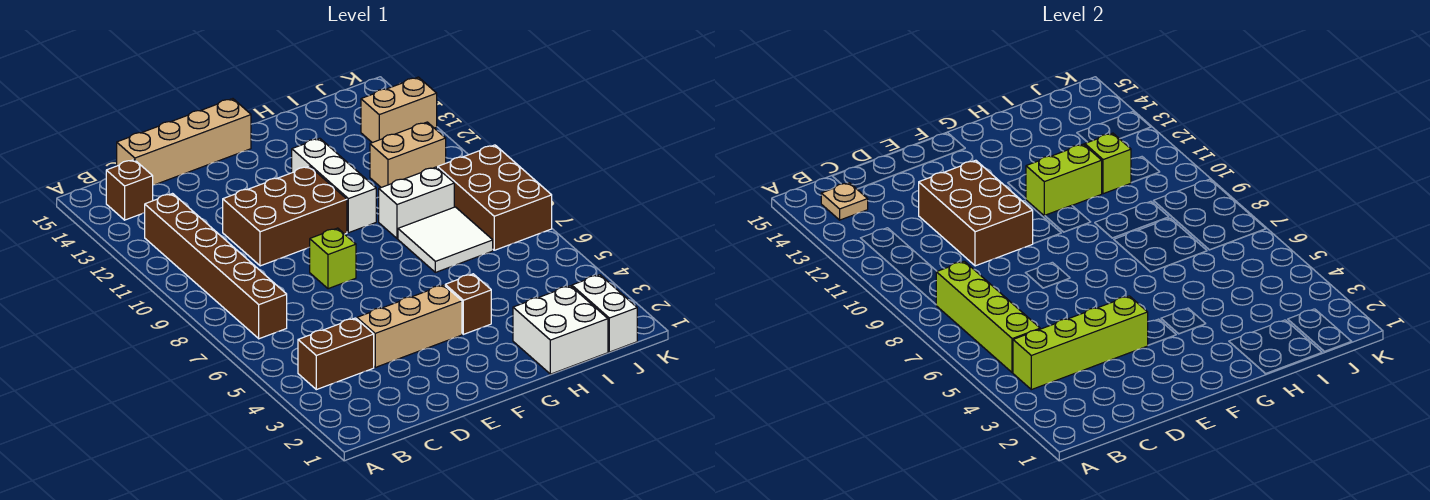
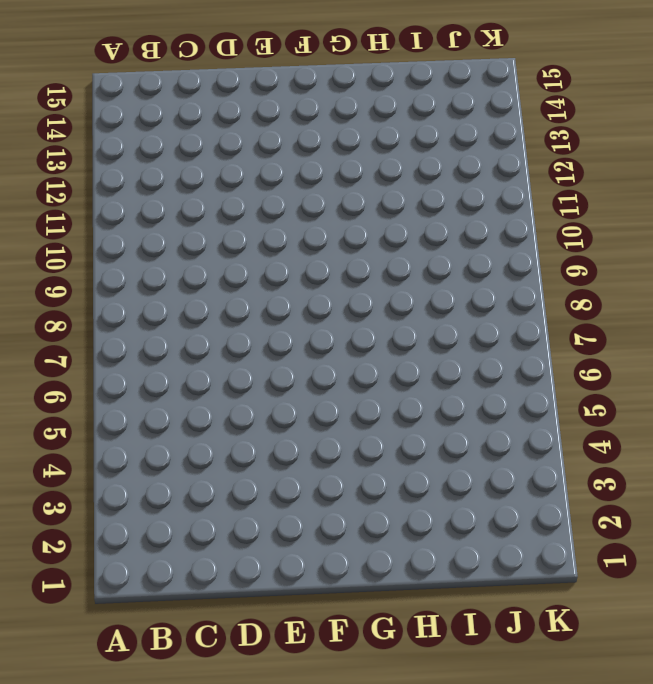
none -> brown brick B4:C4 level 1
none -> brown brick B7:B12 level 1
none -> brown brick B14 level 1

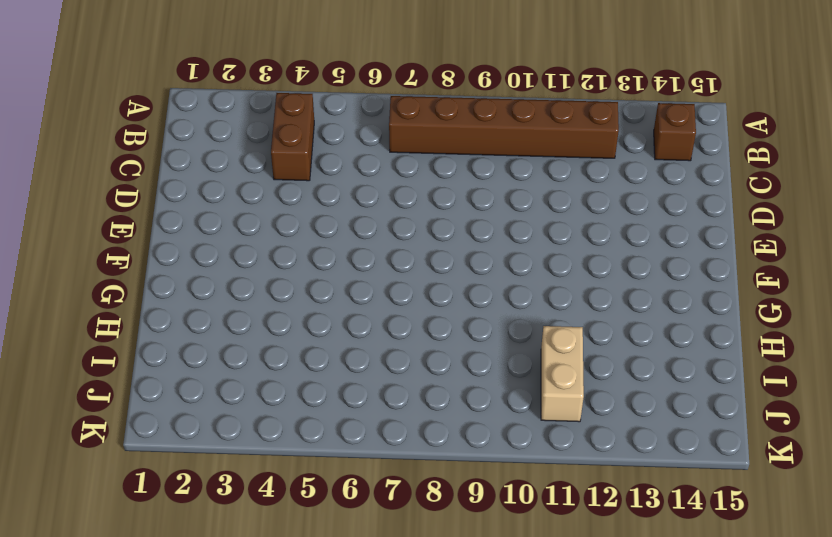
none -> tan brick C15:F15 level 1
none -> tan brick D4:F4 level 1
none -> brown brick D10:F11 level 1

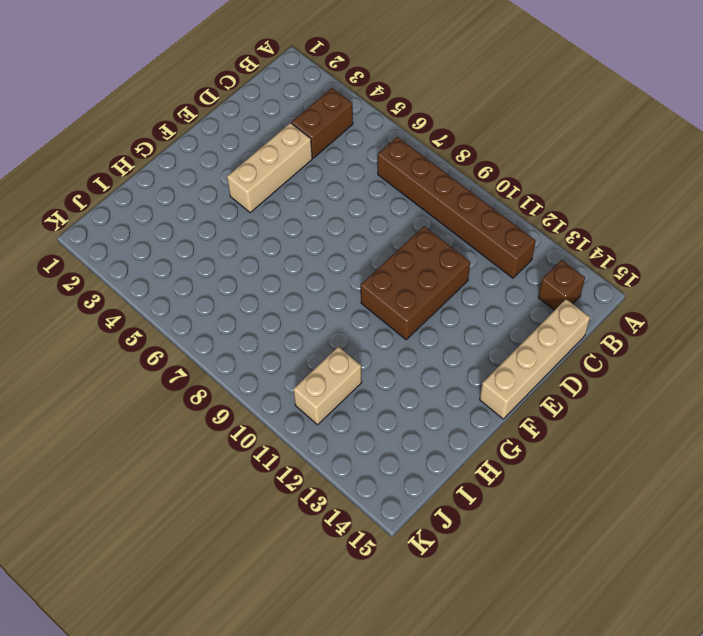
none -> lime brick E8 level 1
none -> brown brick G4 level 1
none -> white brick G10:G12 level 1

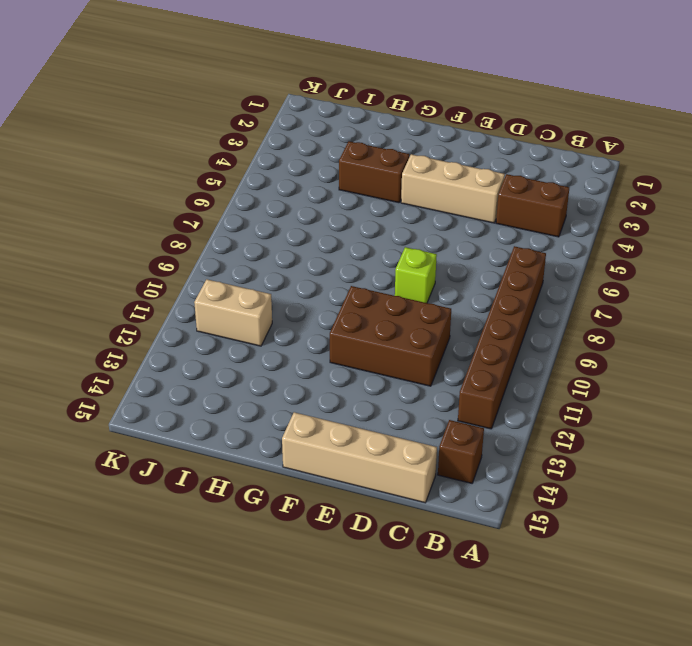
brown brick G4:H4 level 1 -> brown brick G4 level 1
none -> white brick G10:G12 level 1
none -> white brick H1:I2 level 1
none -> white tile H7:I8 level 1

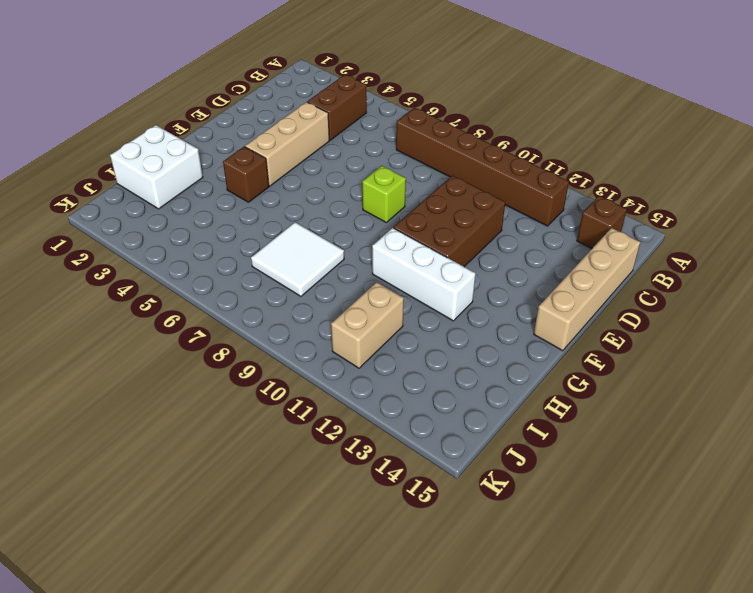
none -> white brick H9:I9 level 1
none -> white brick J1:J2 level 1
none -> brown brick J7:K9 level 1

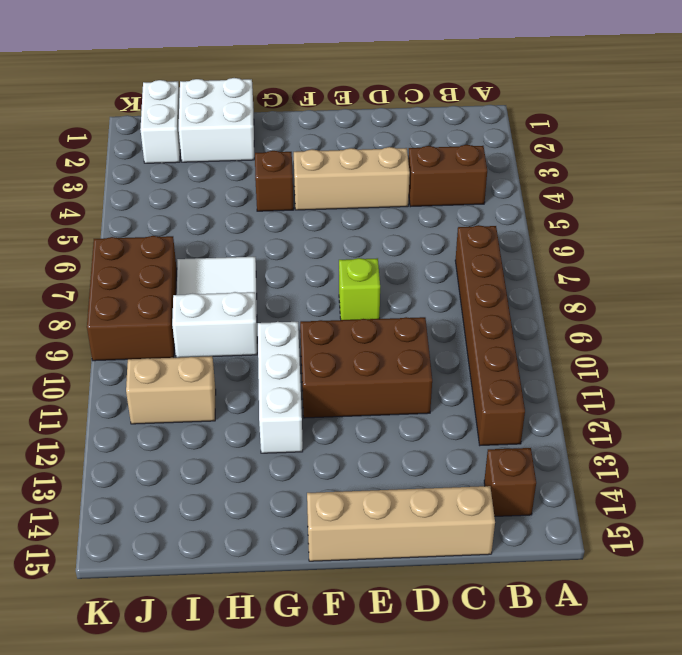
none -> tan brick J13:K13 level 1
none -> lime brick B4:E4 level 2
none -> lime brick B5:B8 level 2

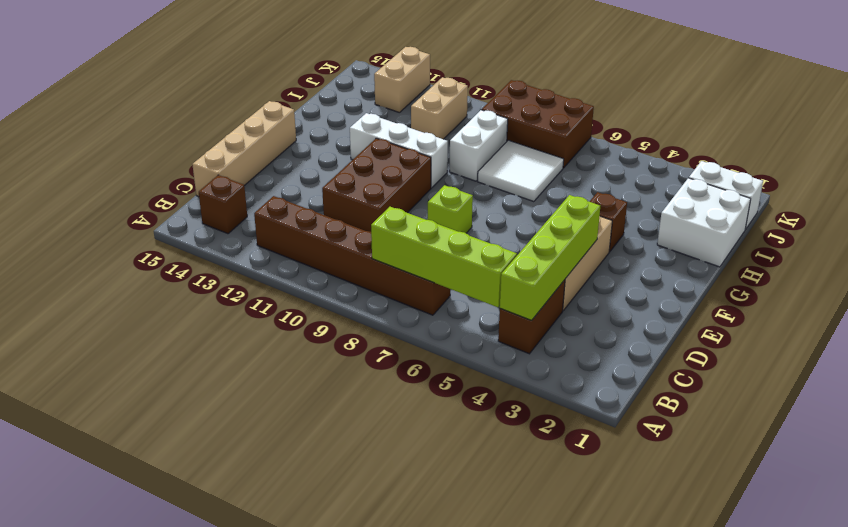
none -> tan plate B14 level 2
none -> brown brick D10:E12 level 2
none -> lime brick G11:H11 level 2

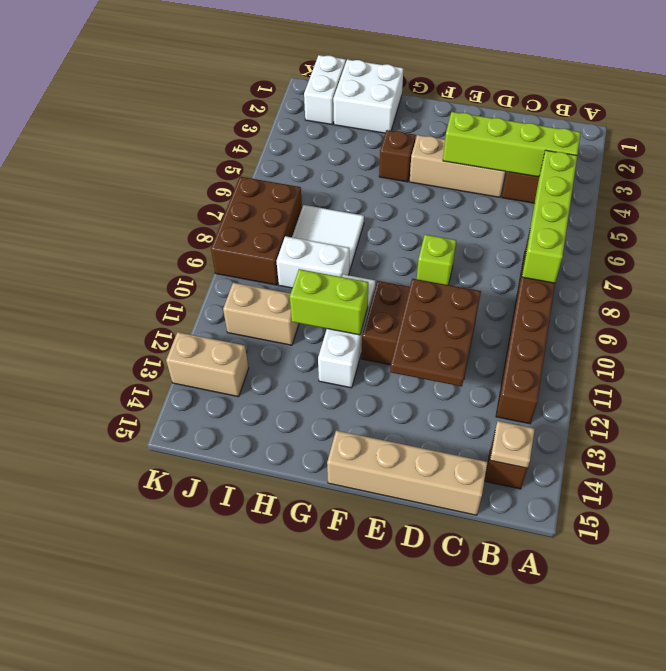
brown plate D10:E12 level 2 -> brown brick D10:E12 level 2
none -> lime brick I11 level 2

